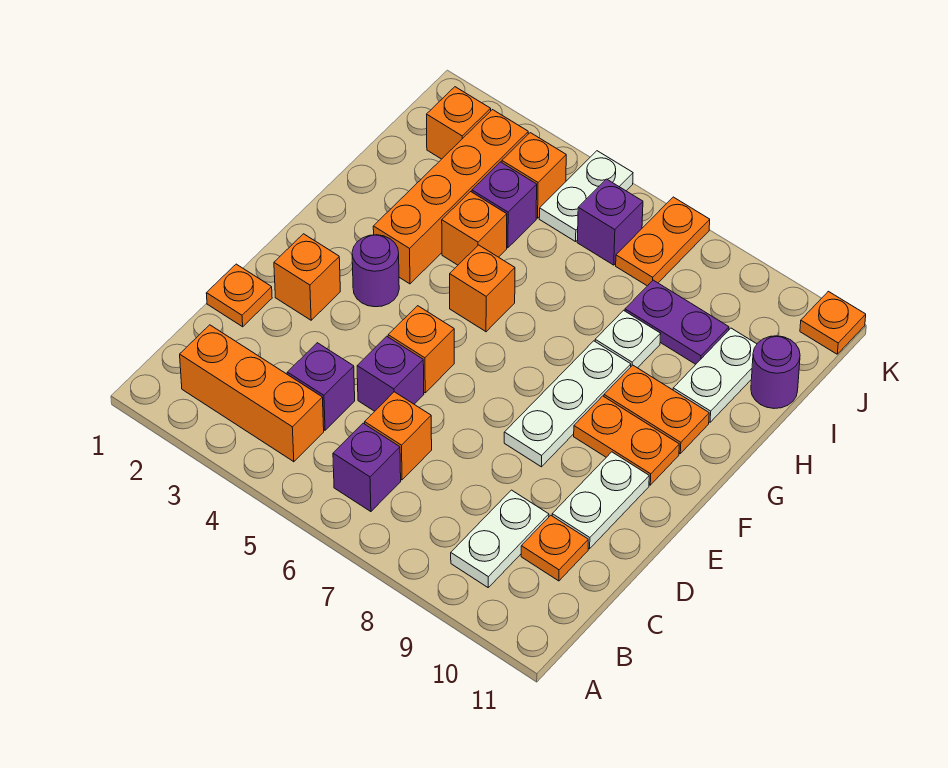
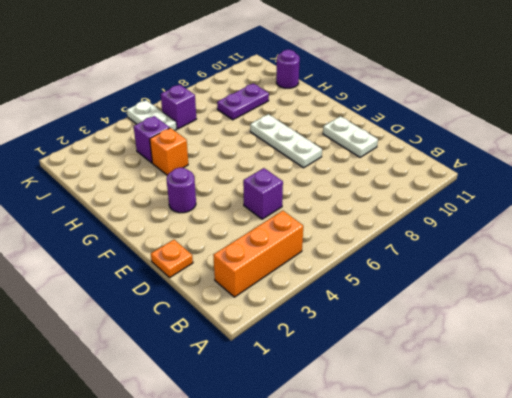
none -> purple brick B6 level 1
none -> white plate B9:C9 level 1
none -> purple brick C4 level 1

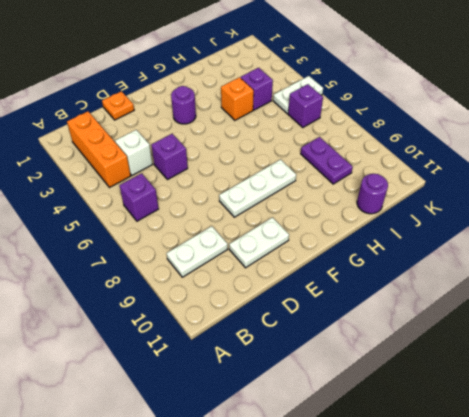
white brick C4 level 1 -> purple brick C4 level 1
none -> orange brick C6 level 1
none -> orange plate C10 level 1
none -> orange brick E2 level 1

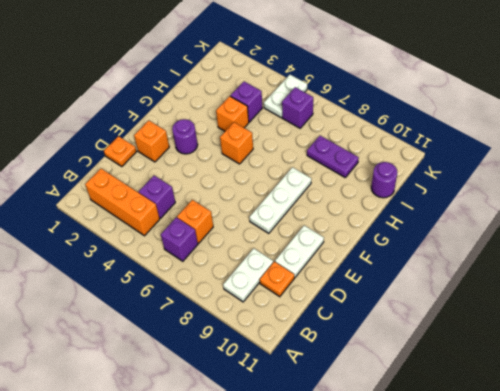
none -> purple brick D5 level 1
none -> orange brick E5 level 1
none -> orange plate F9:F10 level 1

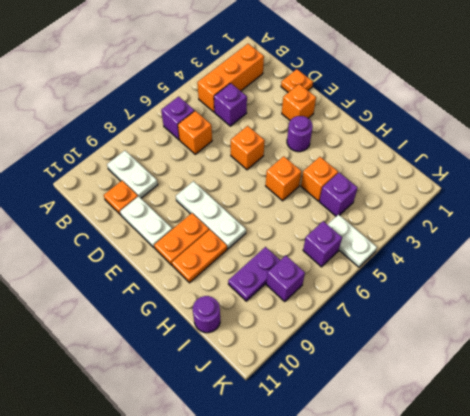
purple brick J8 level 1 -> purple brick D5 level 1
none -> orange brick G3:J3 level 1
none -> white plate H8 level 1
none -> white plate H10:I10 level 1

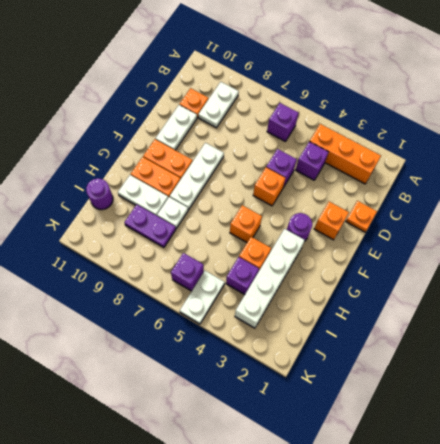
white brick G3:J3 level 1 -> orange brick G3:J3 level 1
white plate H9:H10 level 1 -> white plate H10:I10 level 1
none -> orange brick C6 level 1
none -> orange brick J2 level 1
none -> orange brick J4 level 1

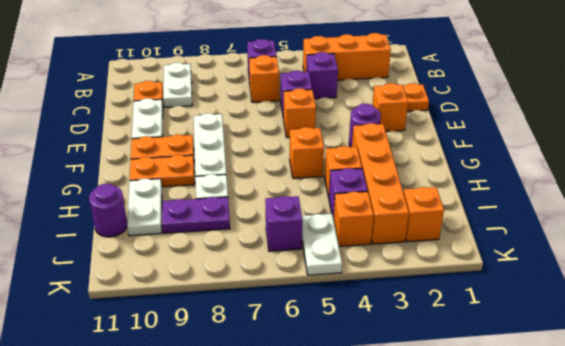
none -> orange plate J7:K7 level 1
none -> orange plate K11 level 1

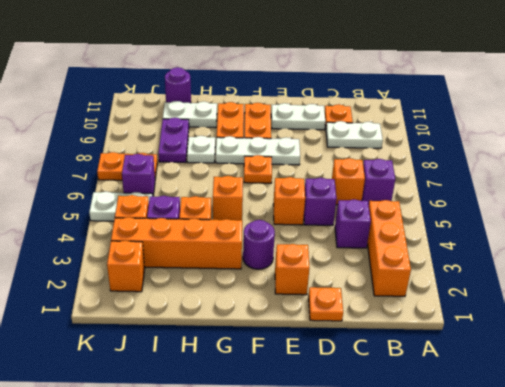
orange plate F7 level 1 -> orange plate K11 level 1

